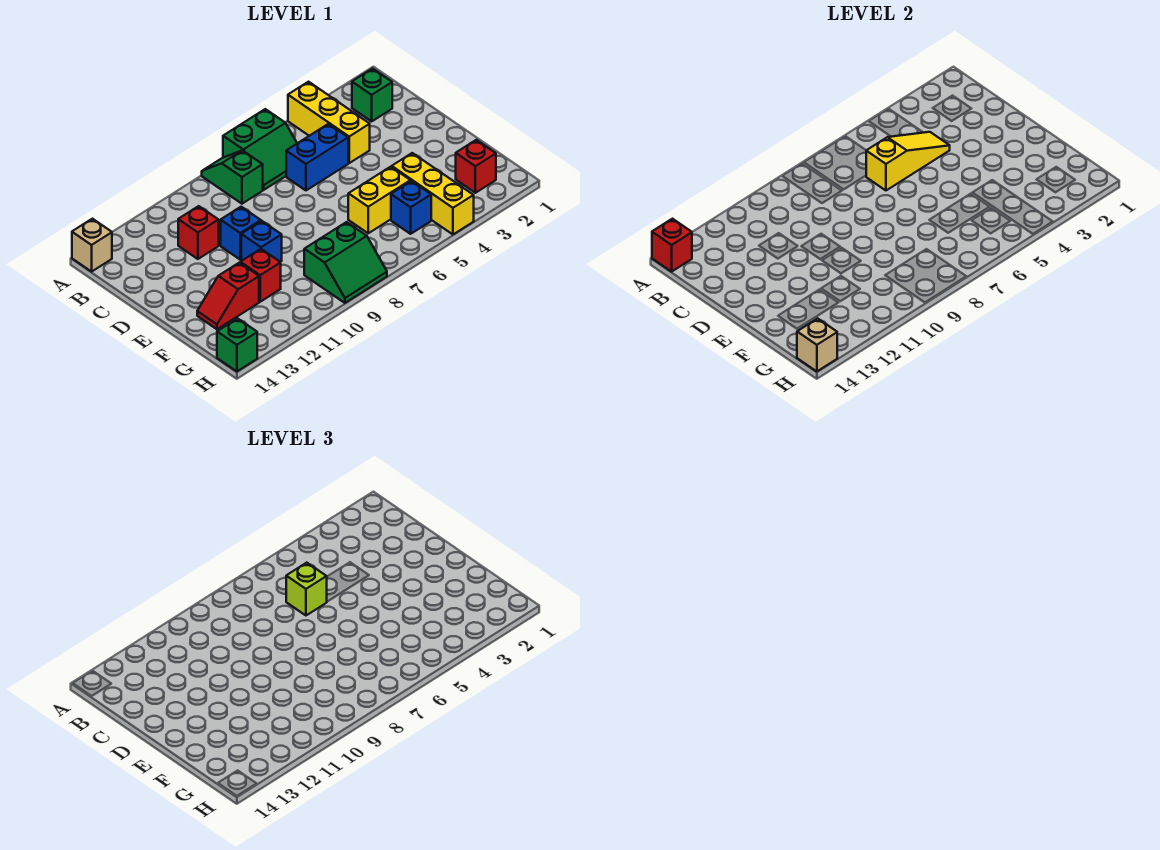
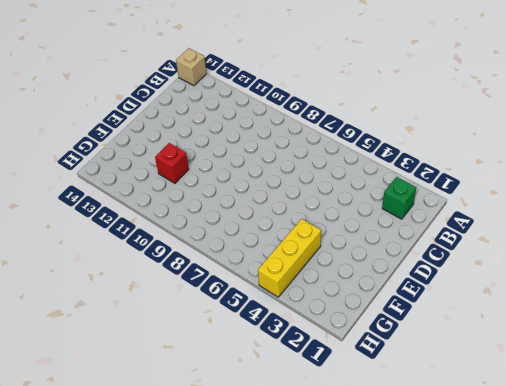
none -> yellow brick A4:C4 level 1
none -> green slope A6:B7 level 1 top A
none -> green slope A8:B8 level 1 top B

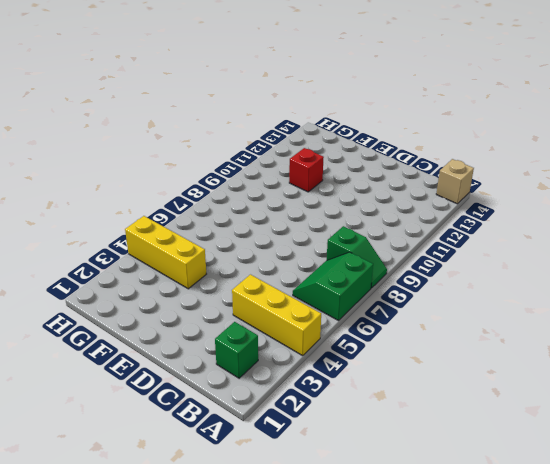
none -> blue brick C5:C6 level 1
none -> red brick C11 level 1
none -> blue brick D10 level 1

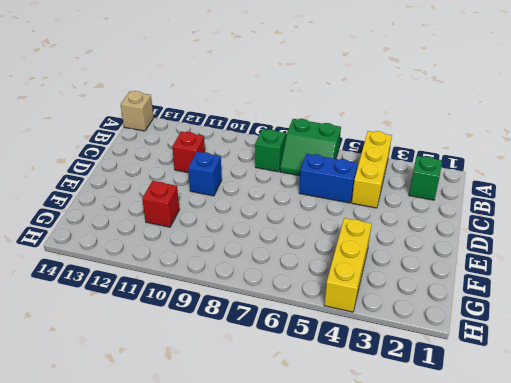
none -> blue brick E10 level 1
none -> yellow brick F5:F6 level 1
none -> red slope F12:F13 level 1 top 12

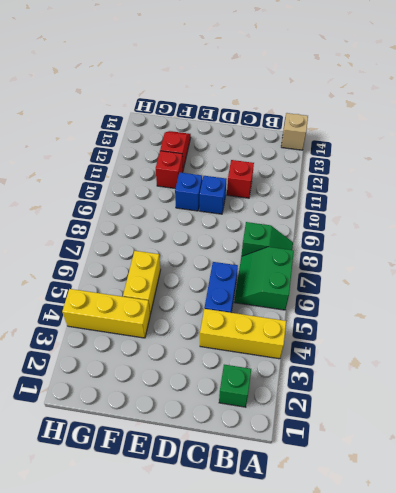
none -> red brick G2 level 1
none -> blue brick G5 level 1
none -> green slope G8:H9 level 1 top G

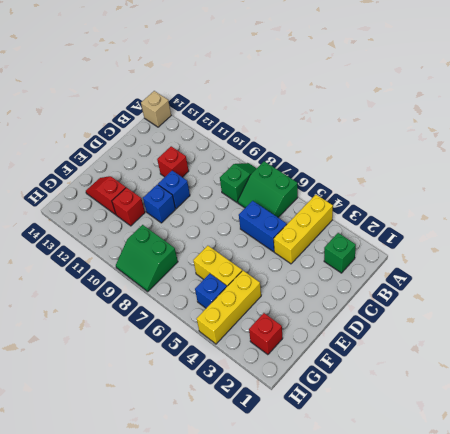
none -> green brick H14 level 1
none -> red brick A14 level 2
none -> yellow slope C4:C6 level 2 top 6

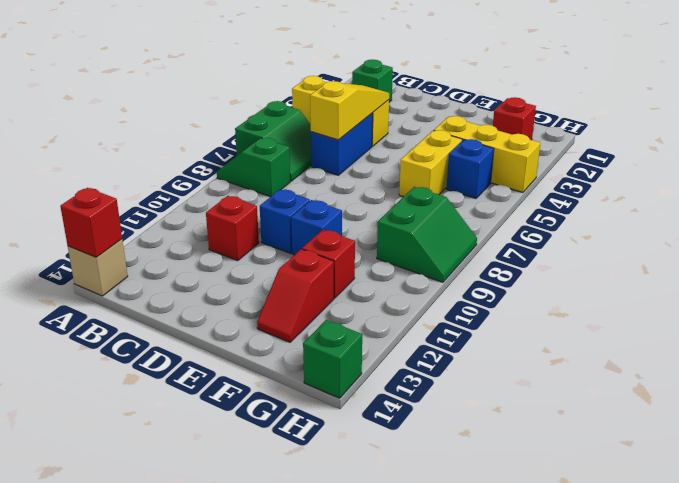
none -> tan brick H14 level 2
none -> lime brick C6 level 3

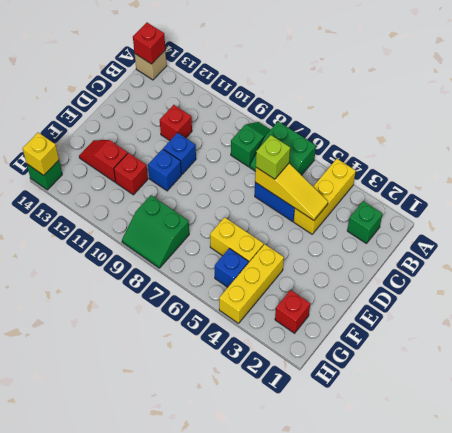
yellow brick H14 level 2 -> tan brick H14 level 2

